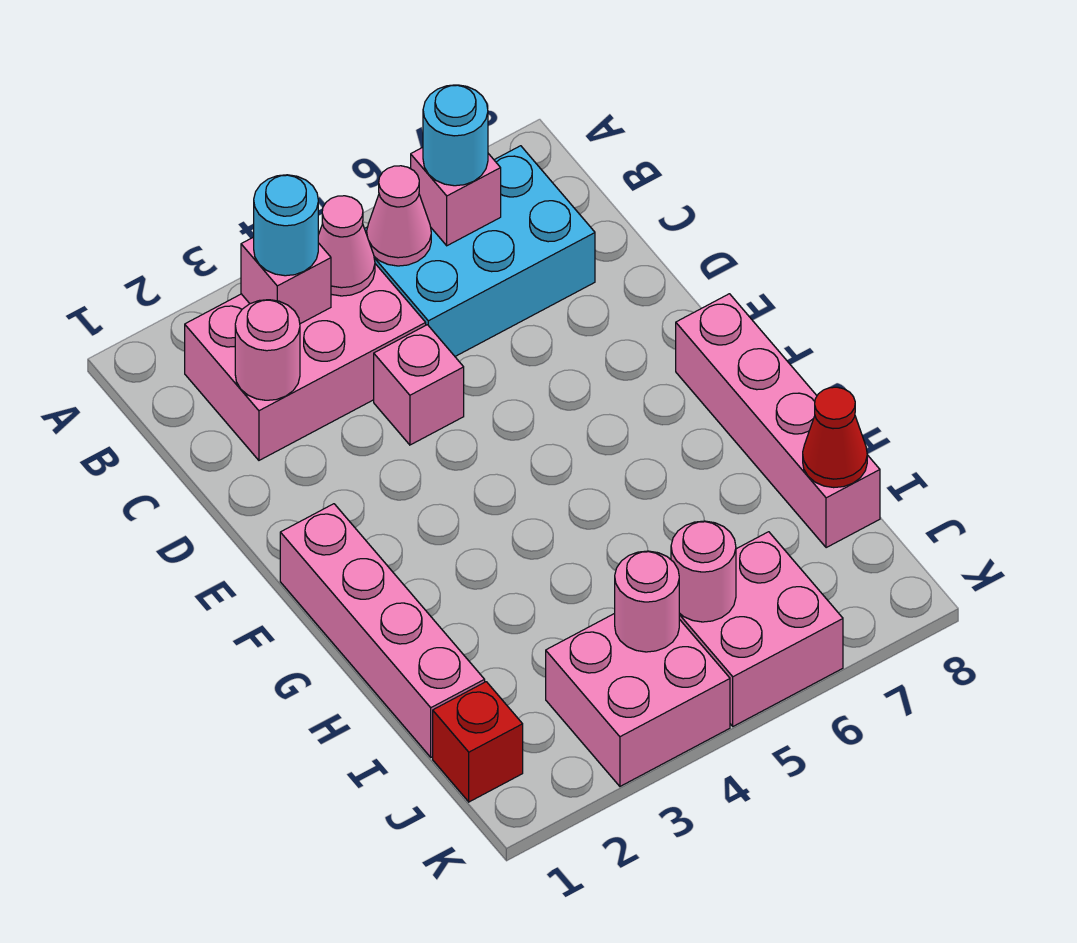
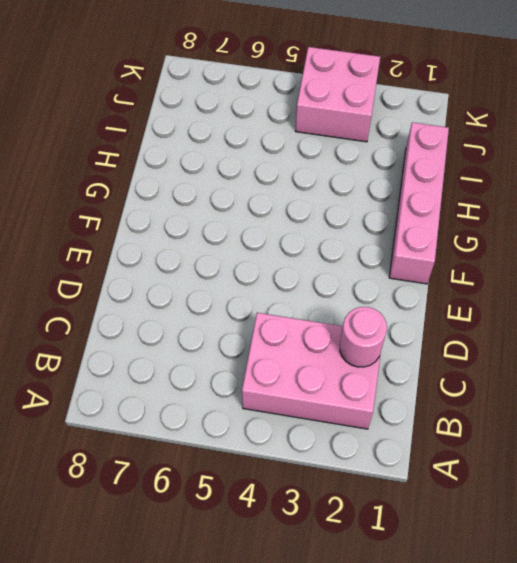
none -> cyan brick B5:C7 level 1
none -> pink brick D4 level 1
none -> pink brick F8:I8 level 1

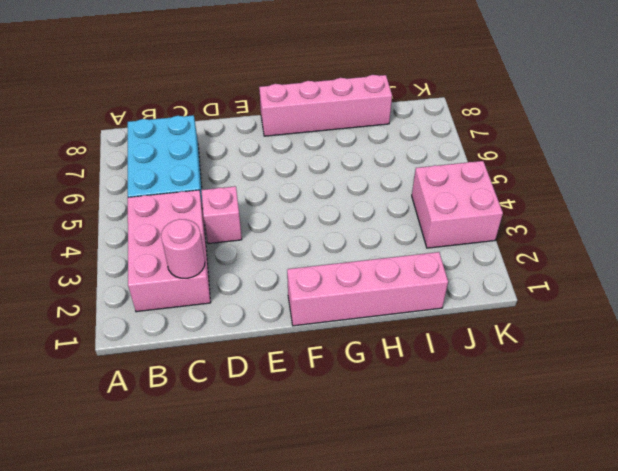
none -> red brick J1 level 1
none -> pink brick J5:K6 level 1
none -> pink brick B3 level 2

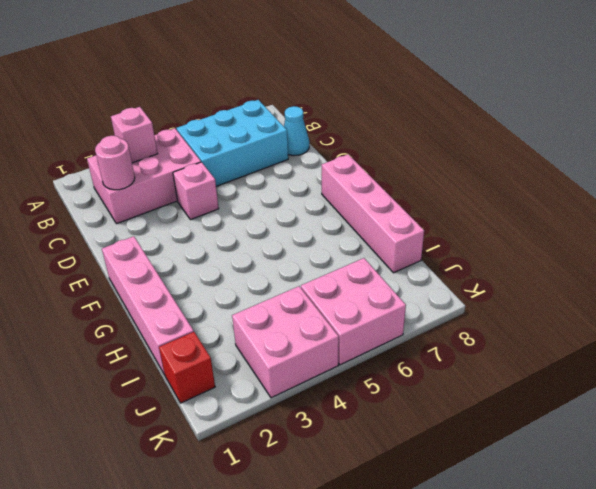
cyan cone C8 level 1 -> none
none -> pink cone B4 level 2
none -> pink cone B5 level 2
none -> pink brick B6 level 2

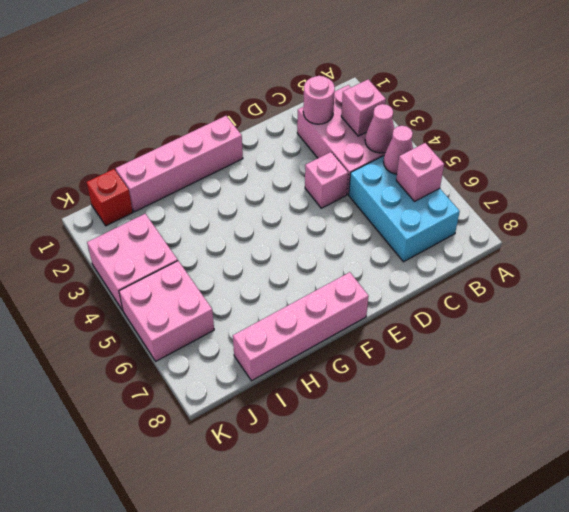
none -> red cone I8 level 2
none -> pink round brick J4 level 2
none -> pink round brick J5 level 2

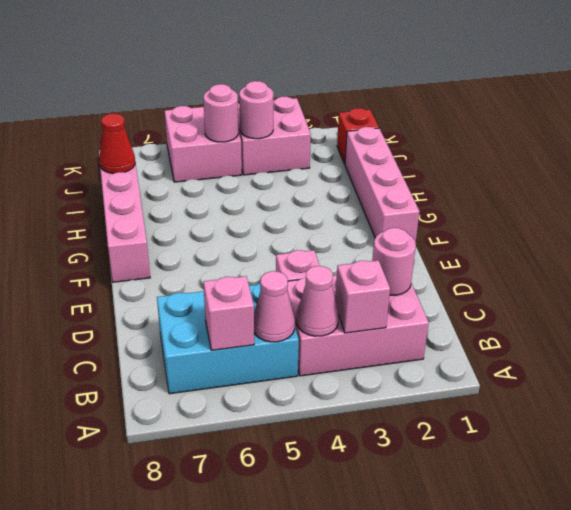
none -> cyan round brick B3 level 3
none -> cyan round brick B6 level 3

